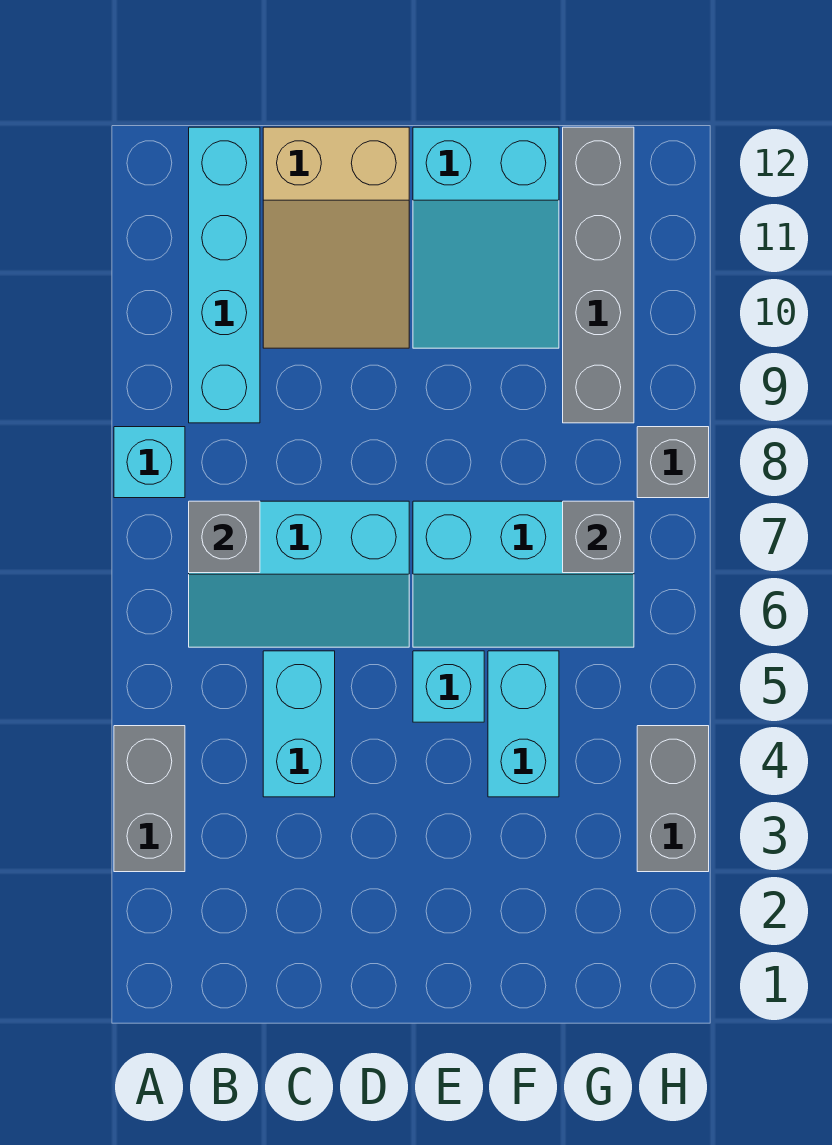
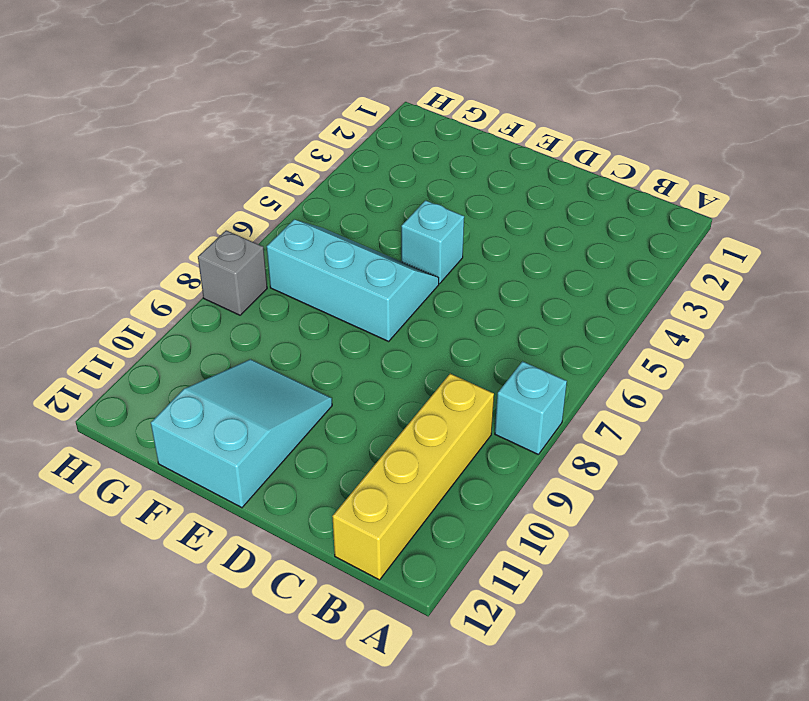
yellow brick B9:B12 level 1 -> cyan brick B9:B12 level 1
none -> grey brick A3:A4 level 1
none -> cyan slope B6:D7 level 1 top 7
none -> cyan brick C4:C5 level 1

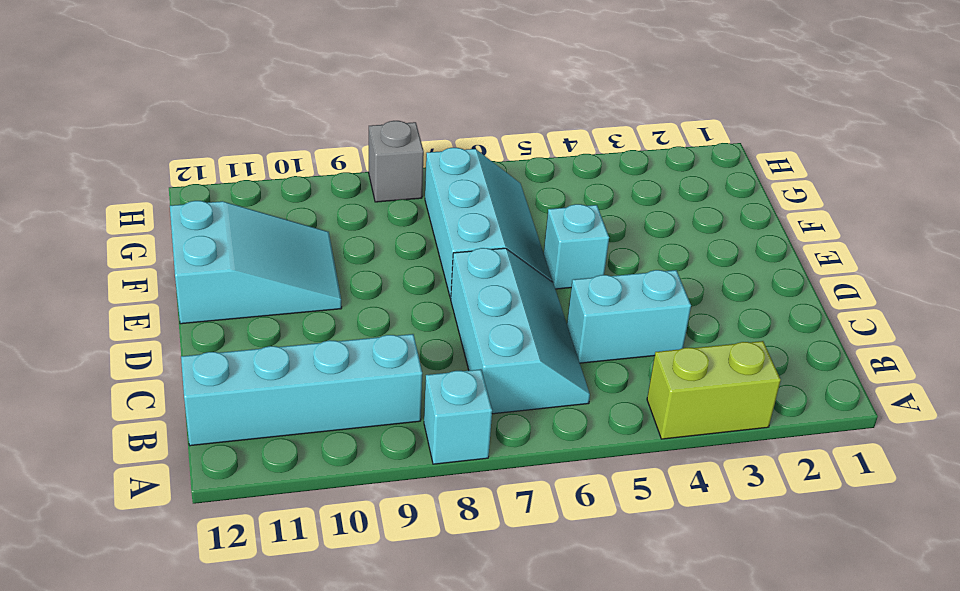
lime brick A3:A4 level 1 -> grey brick A3:A4 level 1
none -> tan slope C10:D12 level 1 top 12
none -> cyan brick F4:F5 level 1
none -> grey brick G9:G12 level 1

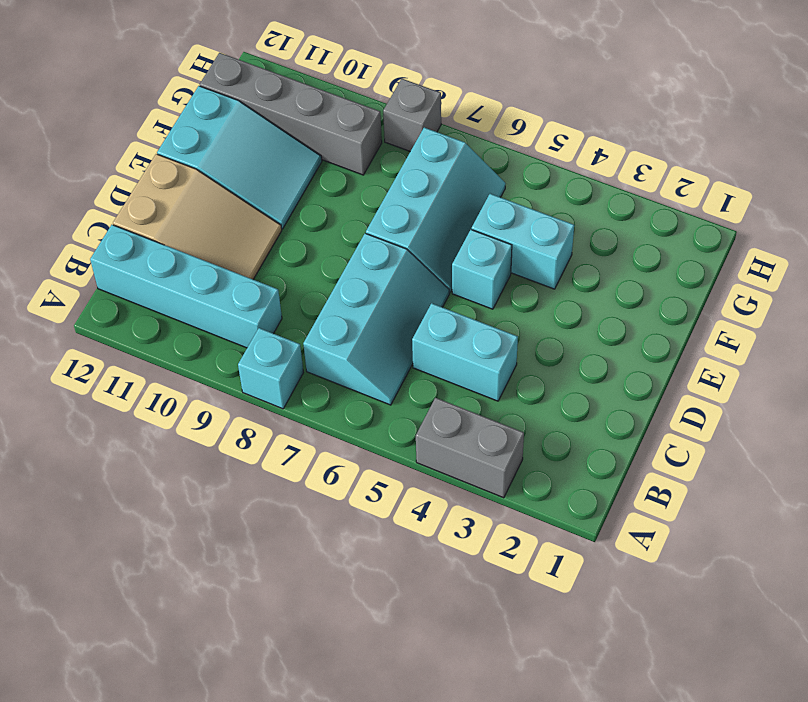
none -> grey brick H3:H4 level 1
none -> grey brick B7 level 2
none -> grey brick G7 level 2

